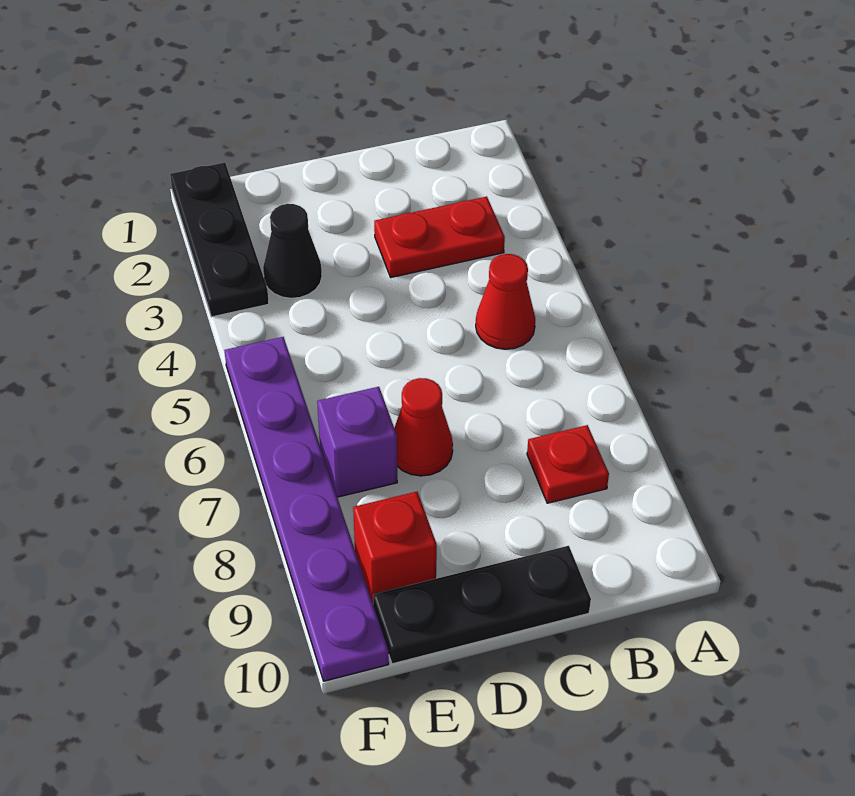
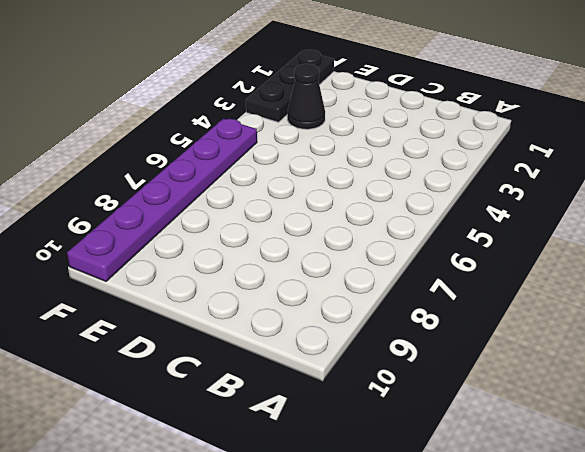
none -> red plate B3:C3 level 1
none -> red cone B5 level 1

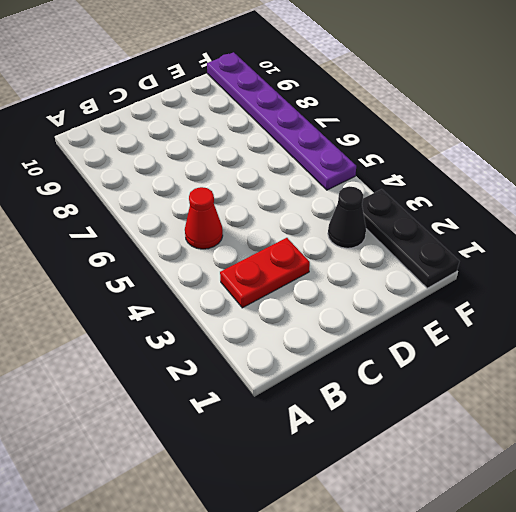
none -> red plate B8 level 1
none -> black plate C10:E10 level 1

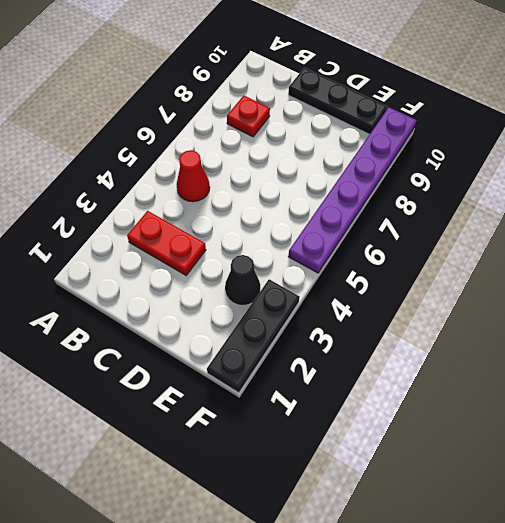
none -> red cone D7 level 1
none -> purple brick E7 level 1

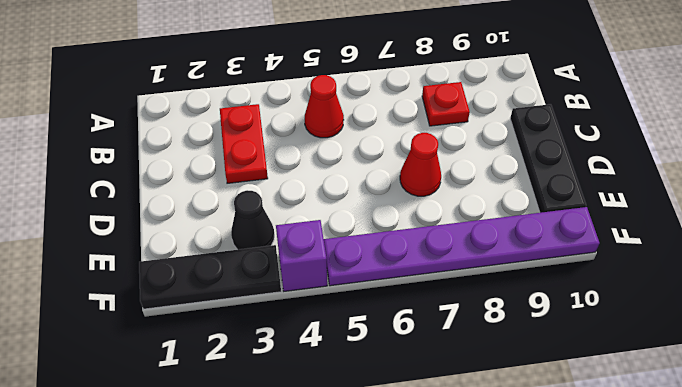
purple brick F4 level 1 -> purple brick E7 level 1
none -> red brick E9 level 1

